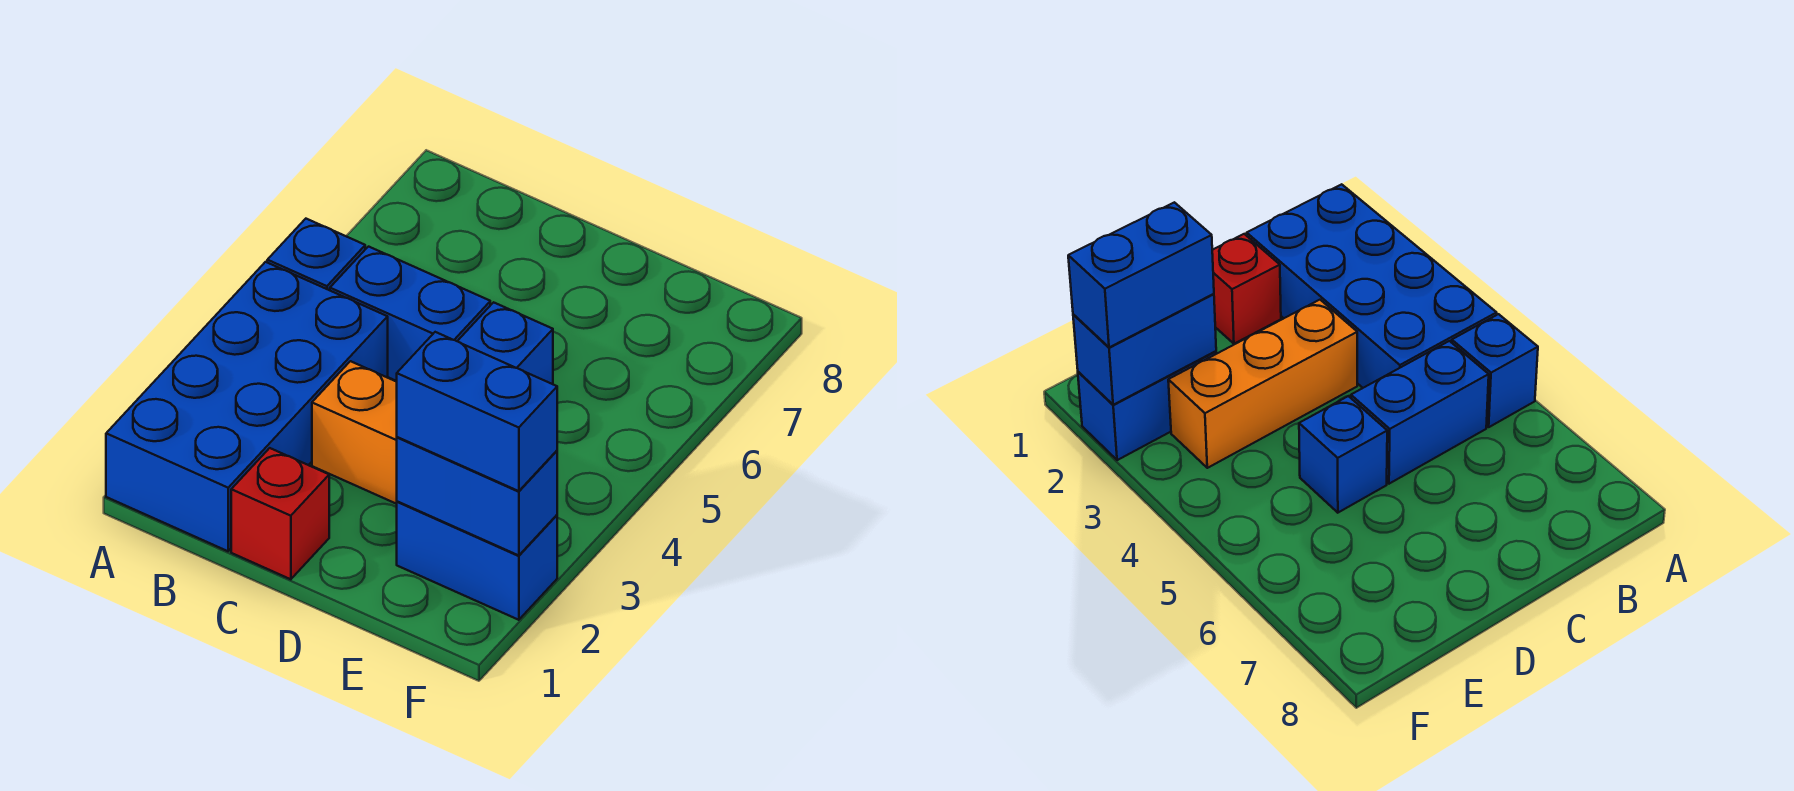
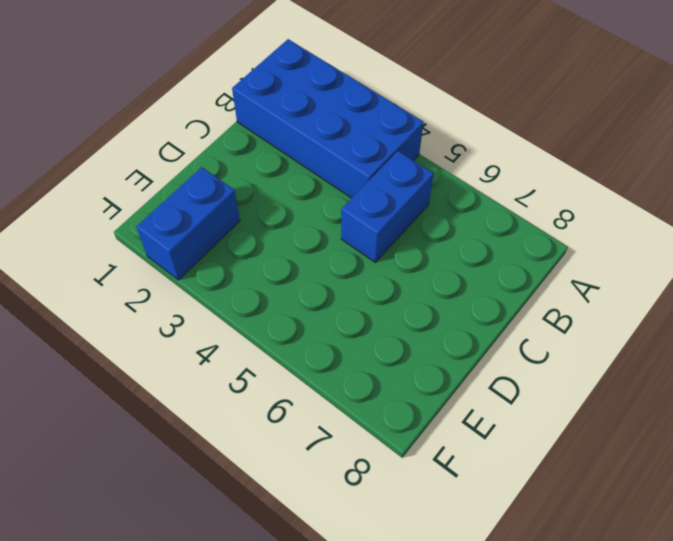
none -> blue brick A5 level 1
none -> red brick C1 level 1

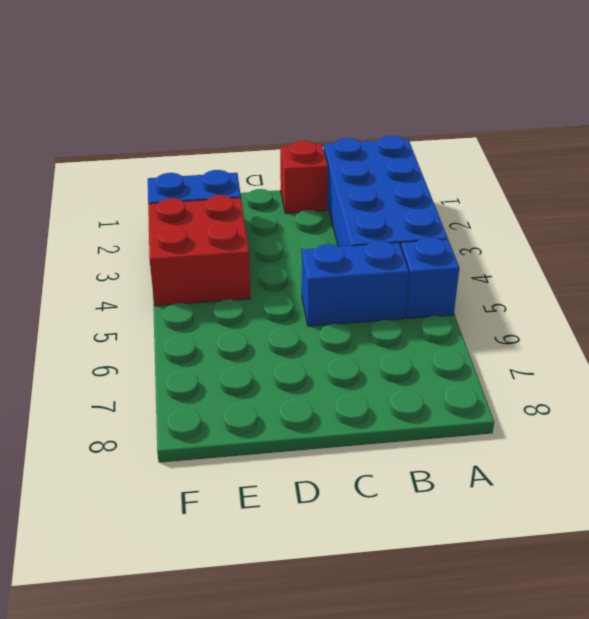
red brick E3:F4 level 1 -> orange brick C3:E3 level 1
none -> blue brick D5 level 1
none -> blue brick E2:F2 level 2

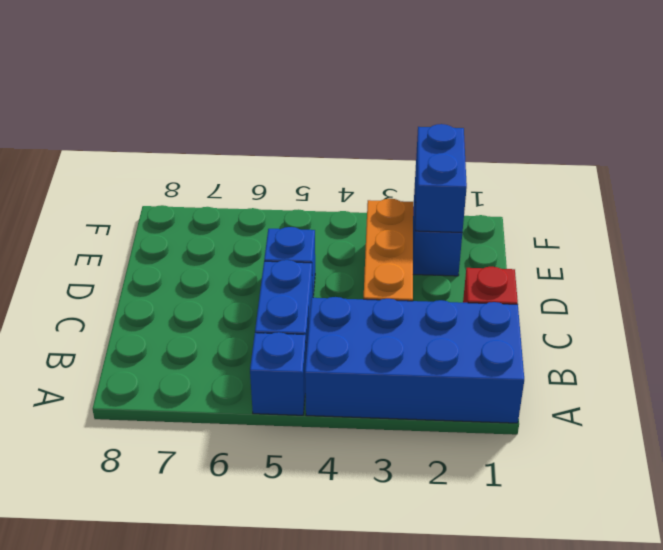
none -> blue brick E2:F2 level 3

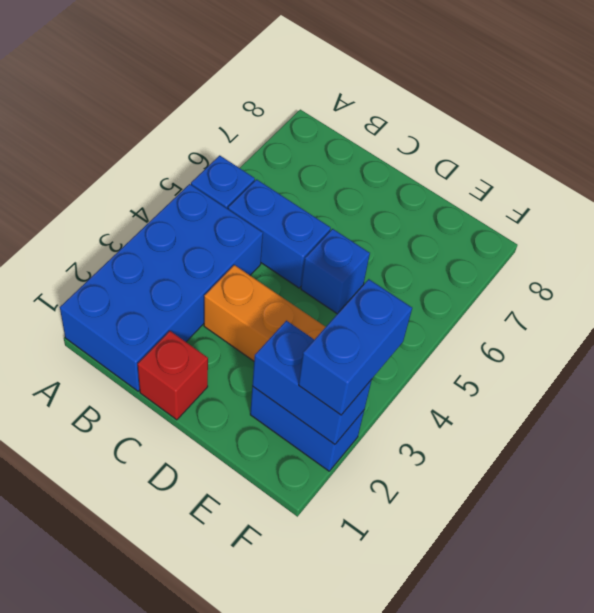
blue brick F2:F3 level 3 -> blue brick E2:F2 level 3

